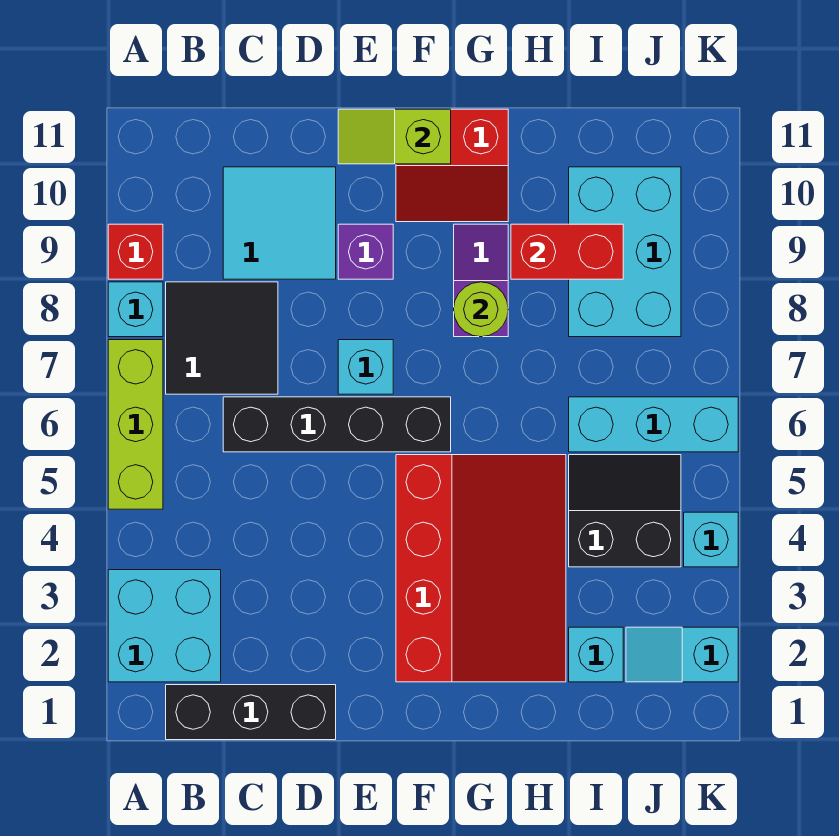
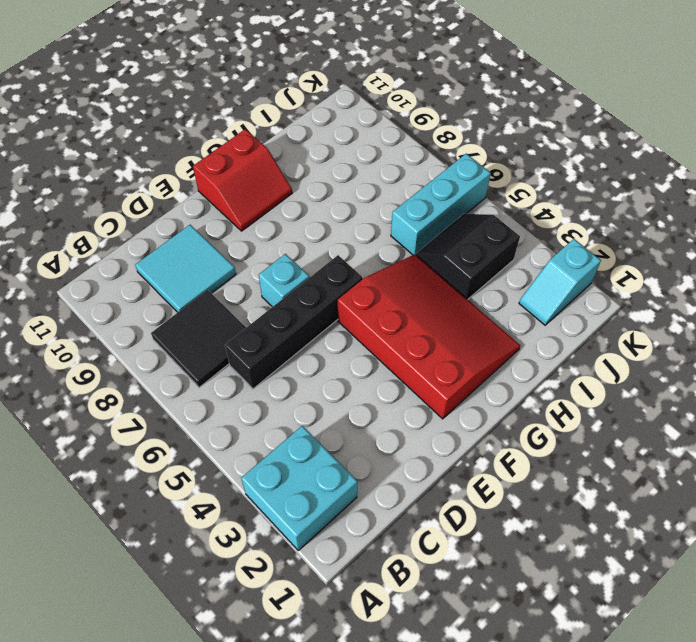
none -> lime brick A5:A7 level 1
none -> cyan brick A8 level 1
none -> red brick A9 level 1

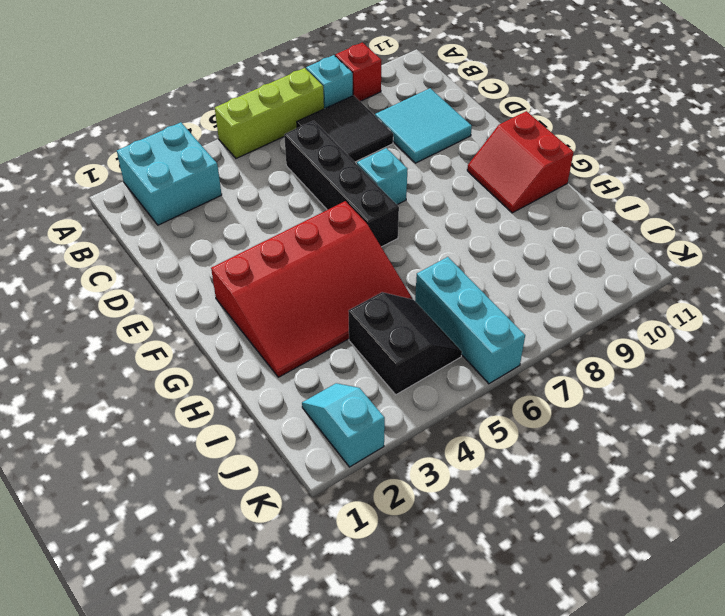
none -> black brick B1:D1 level 1
none -> purple brick E9 level 1
none -> purple slope G8:G9 level 1 top 8

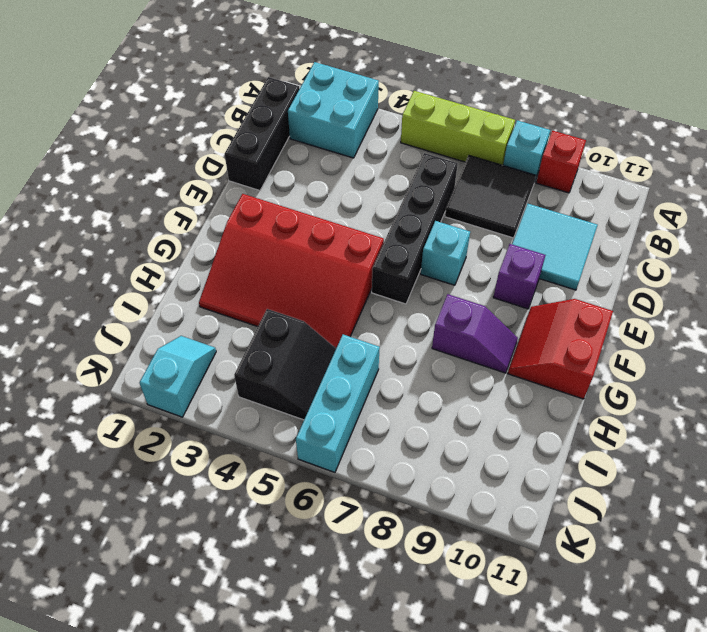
none -> cyan brick I2 level 1
none -> cyan brick I8:J10 level 1
none -> cyan brick K4 level 1

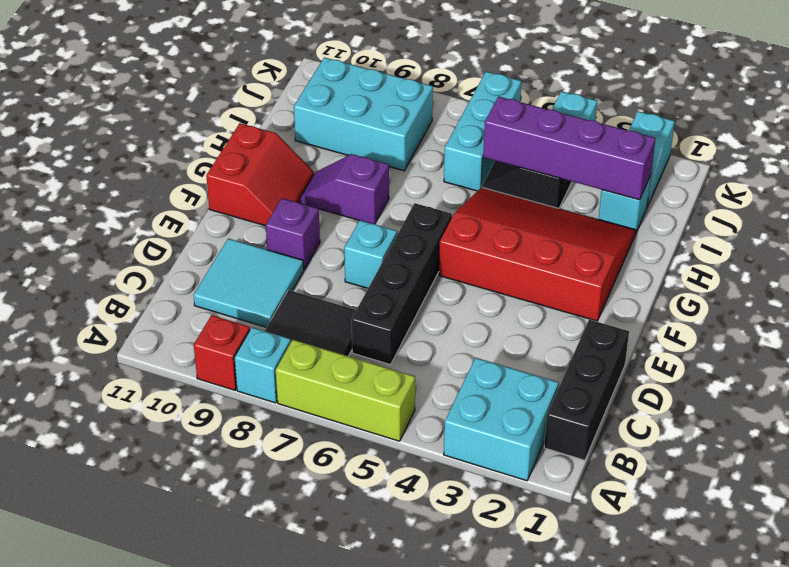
purple brick I2:I5 level 2 -> none
none -> lime slope E11:F11 level 2 top F
none -> lime round brick G8 level 2
none -> red brick H9:I9 level 2

